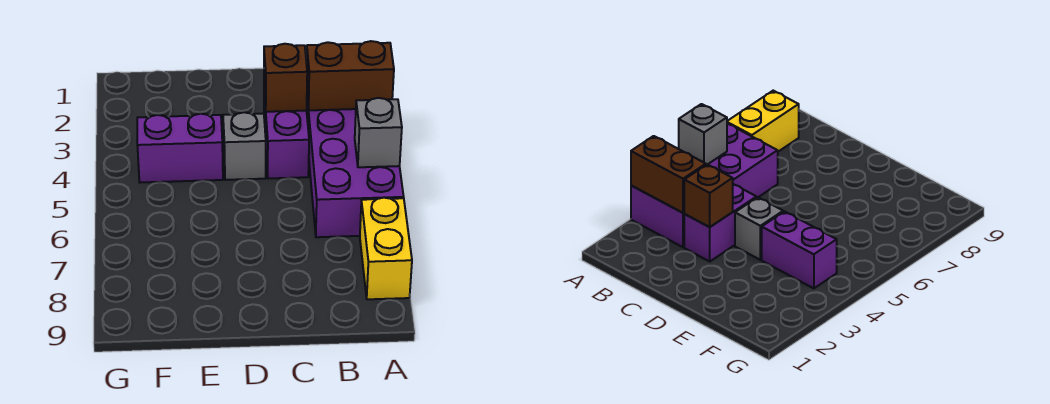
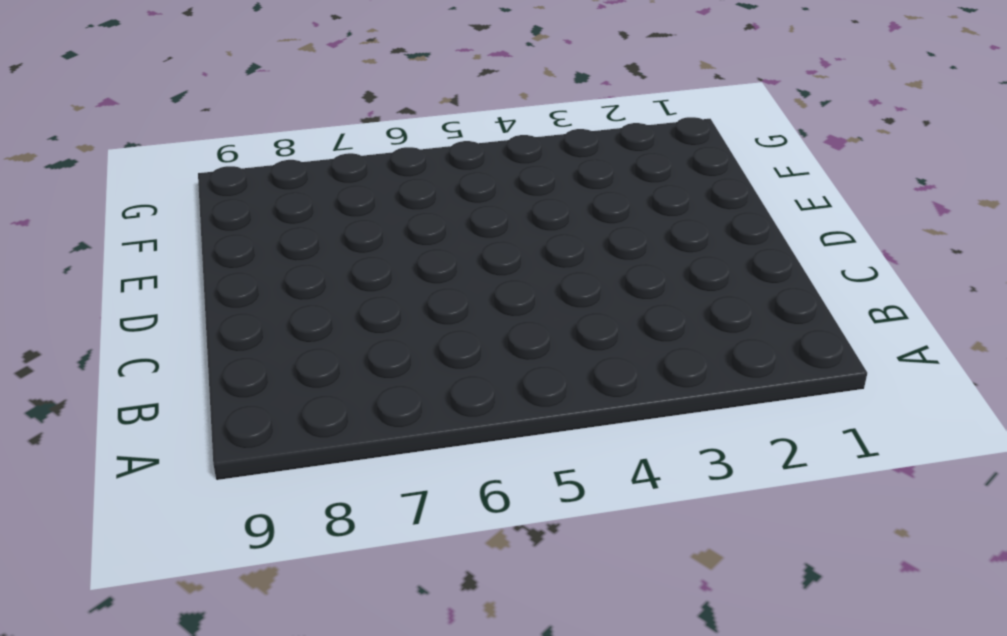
none -> purple brick A3:B6 level 1
none -> yellow brick A7:A8 level 1

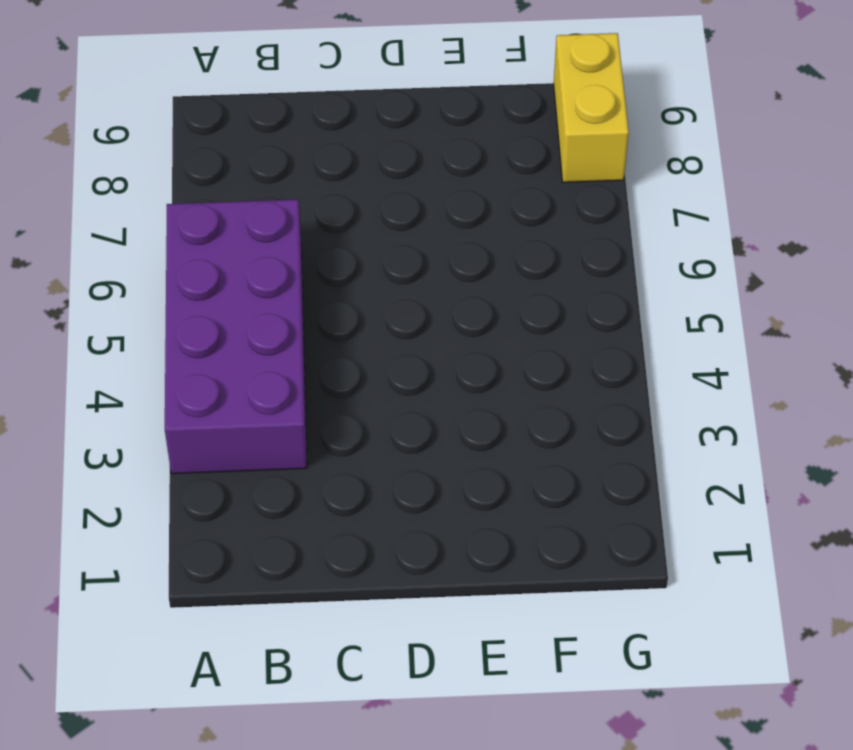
yellow brick G8:G9 level 1 -> yellow brick A7:A8 level 1
none -> purple brick C3:C4 level 1
none -> grey brick D4 level 1

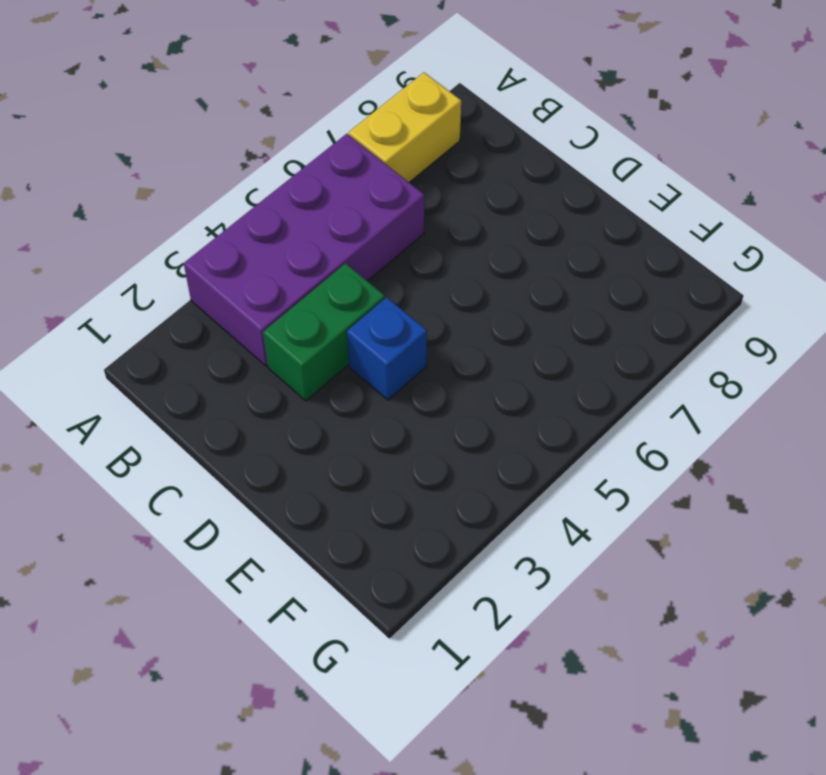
green brick C3:C4 level 1 -> purple brick C3:C4 level 1
blue brick D4 level 1 -> grey brick D4 level 1
none -> purple brick E4:F4 level 1
none -> brown brick A3:B3 level 2

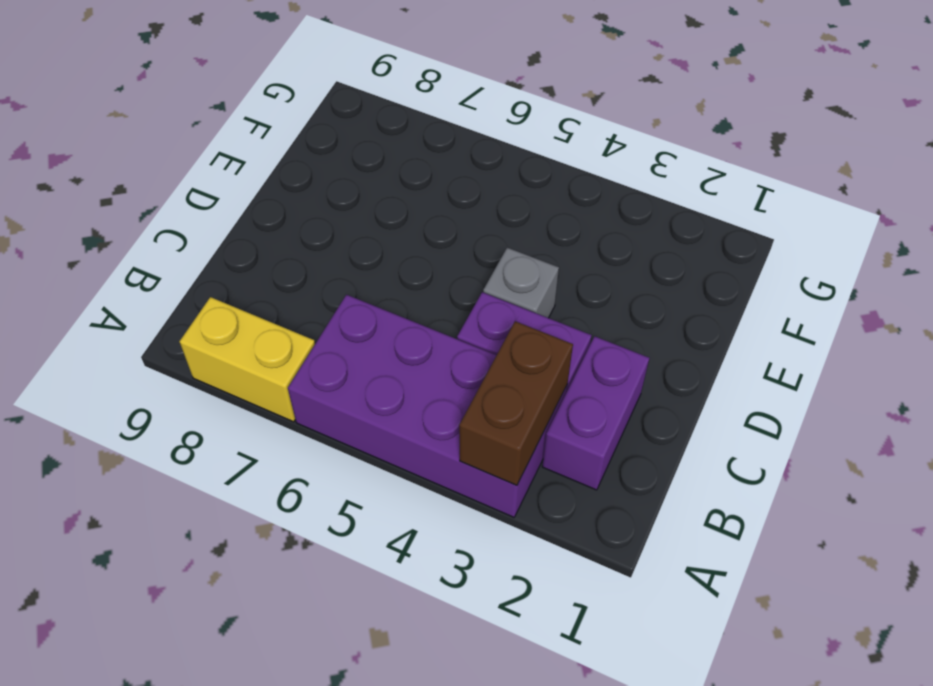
purple brick B2:C2 level 1 -> purple brick E4:F4 level 1
none -> grey brick A5 level 2
none -> brown brick C3 level 2

